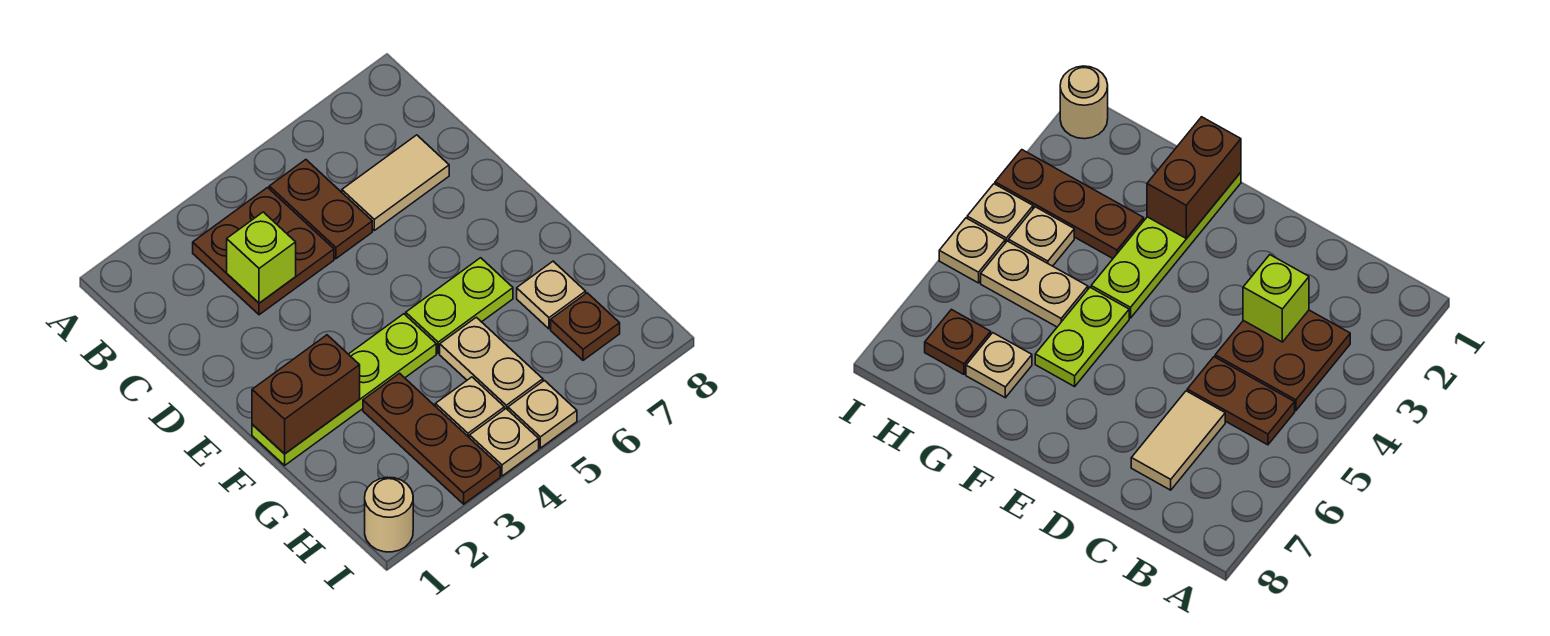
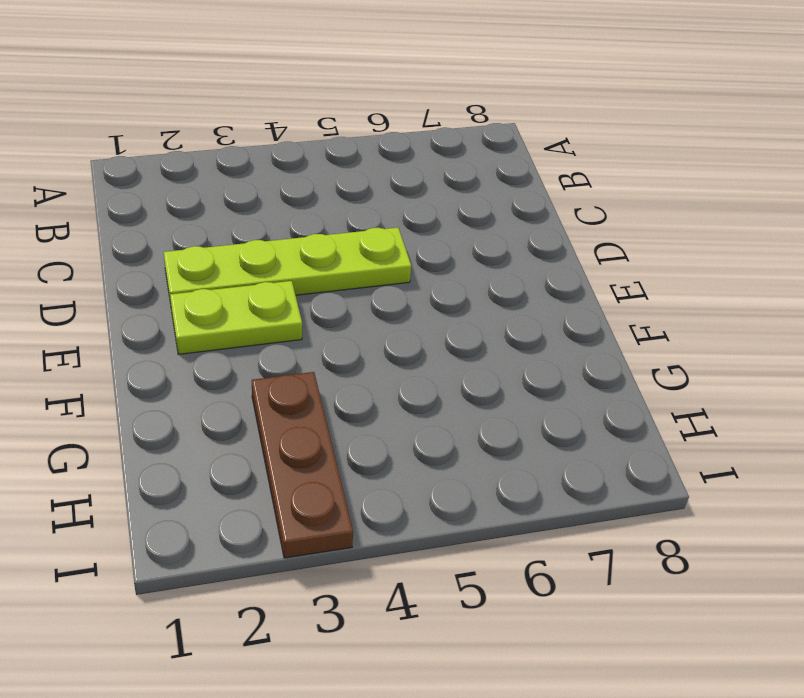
lime plate D2:D5 level 1 -> lime plate F1:F4 level 1
lime plate E2:E3 level 1 -> lime plate F5:F6 level 1
none -> brown plate B3:C4 level 1
none -> brown plate B5:C5 level 1
none -> tan tile C6:C7 level 1

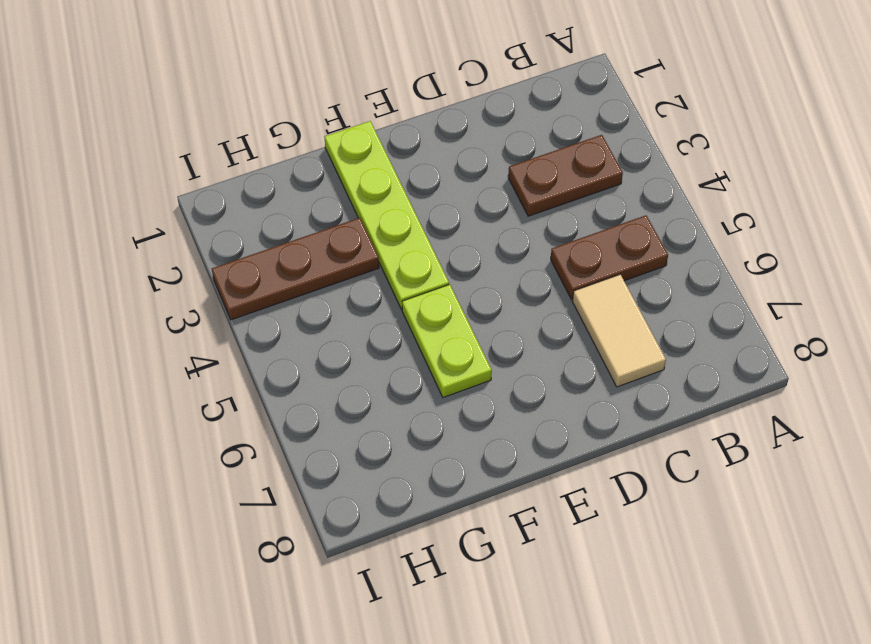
brown plate B3:C3 level 1 -> brown plate B3:C4 level 1
none -> tan plate G5:H5 level 1
none -> tan plate G7 level 1
none -> tan plate H4 level 1

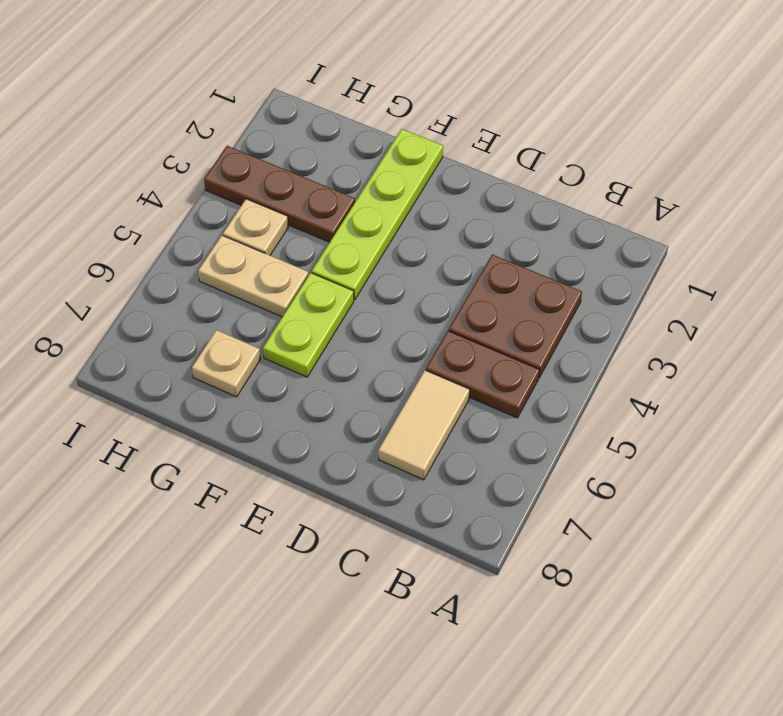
none -> brown plate H7 level 1
none -> tan round brick I1 level 1
none -> tan plate I4 level 1

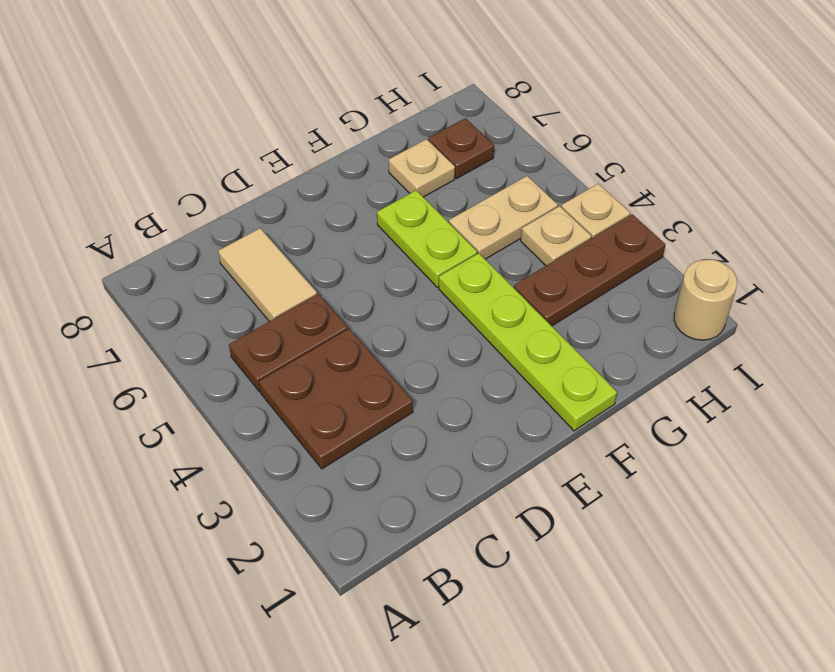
none -> tan plate I5 level 1
none -> lime brick C3 level 2
none -> brown brick F1:F2 level 2

